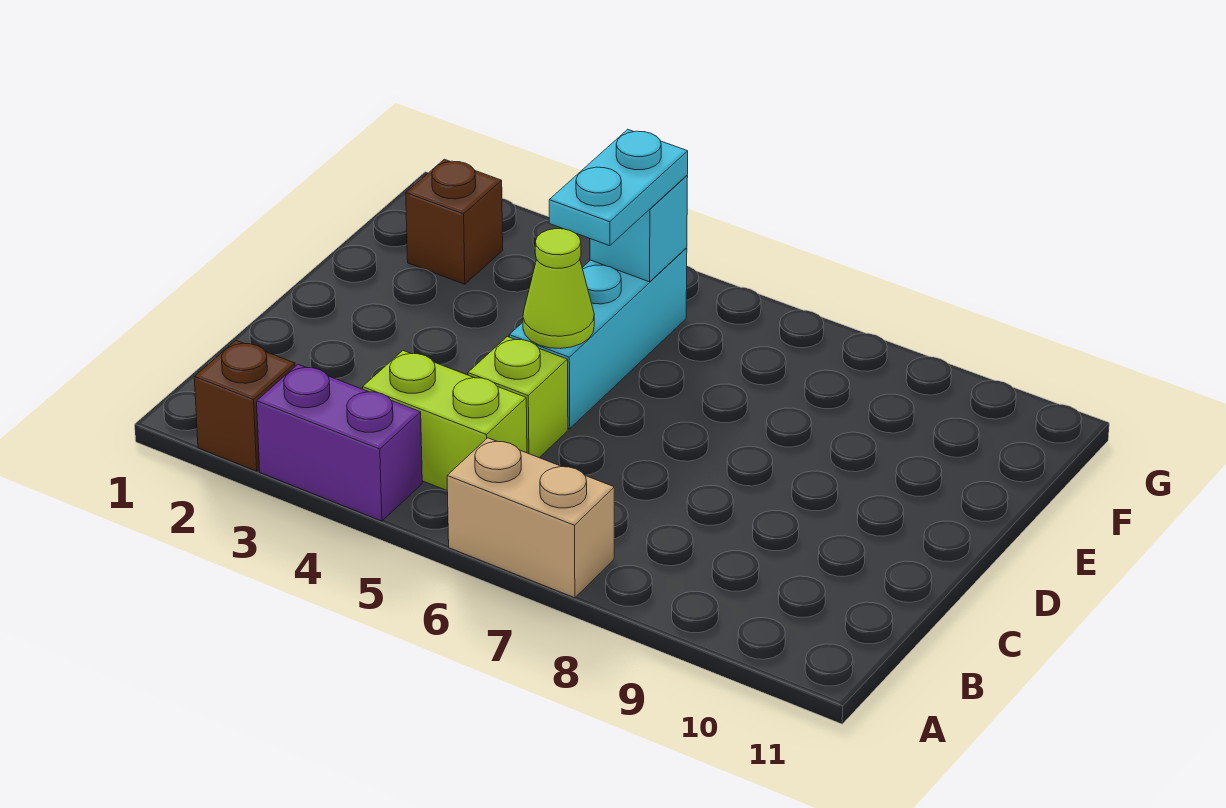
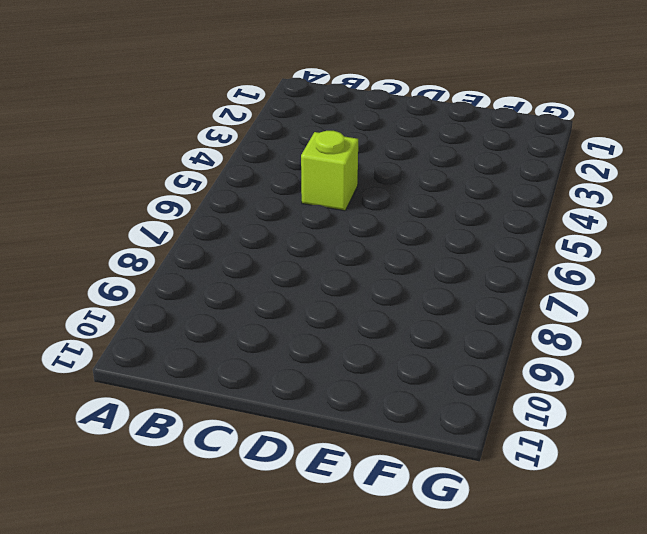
none -> brown brick A2 level 1
none -> purple brick A3:A4 level 1

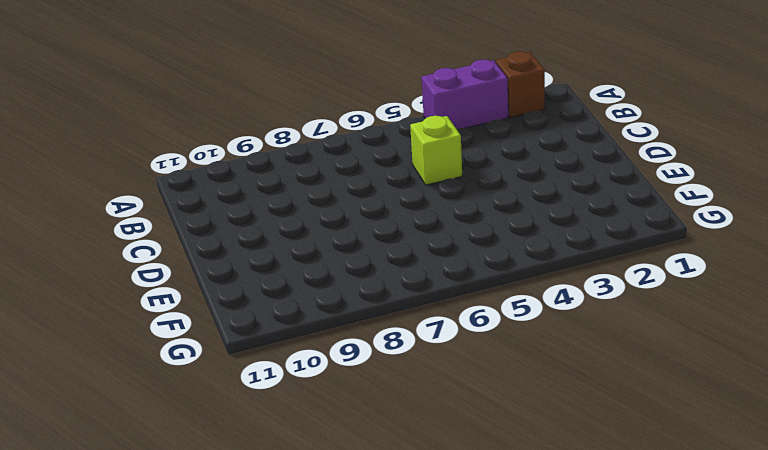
none -> tan brick A6:A7 level 1
none -> lime brick B4:B5 level 1

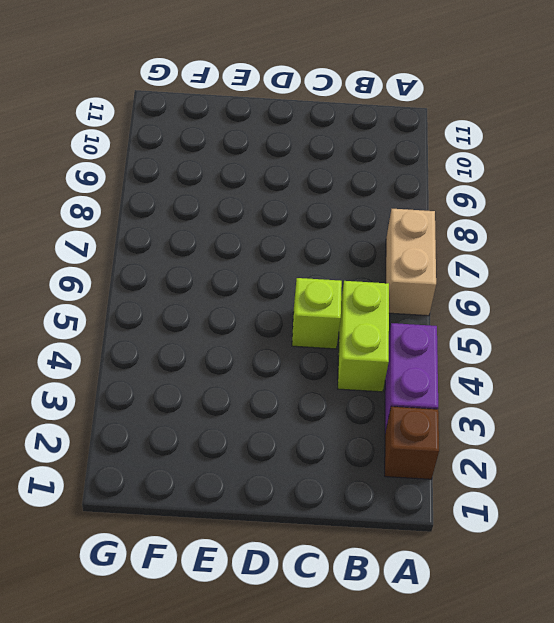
none -> cyan brick D5:F5 level 1
none -> brown brick F2 level 1

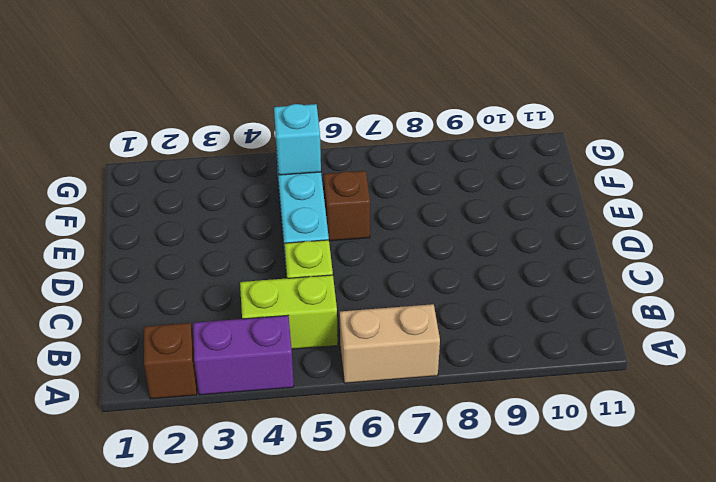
brown brick E6 level 1 -> brown brick F2 level 1
none -> lime cone D5 level 2
none -> cyan plate E5:F5 level 3

